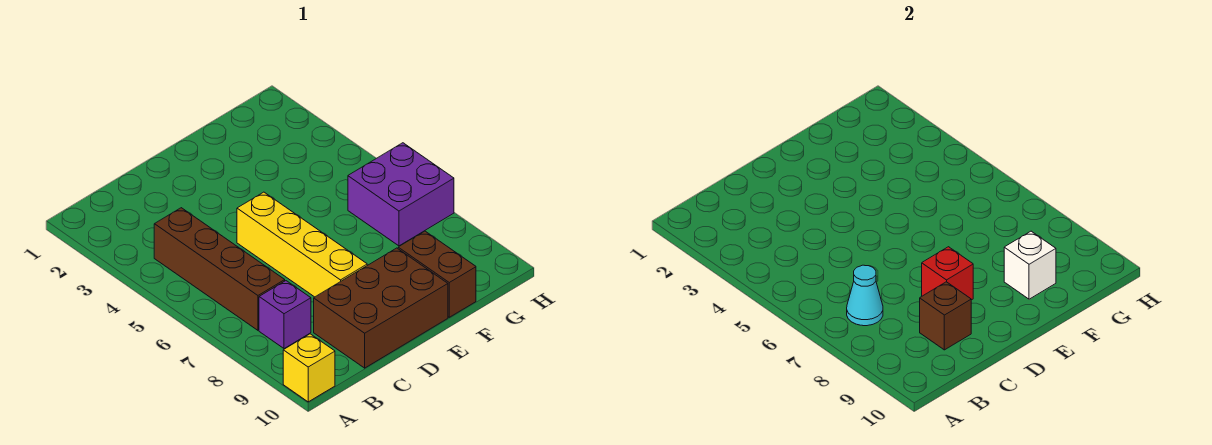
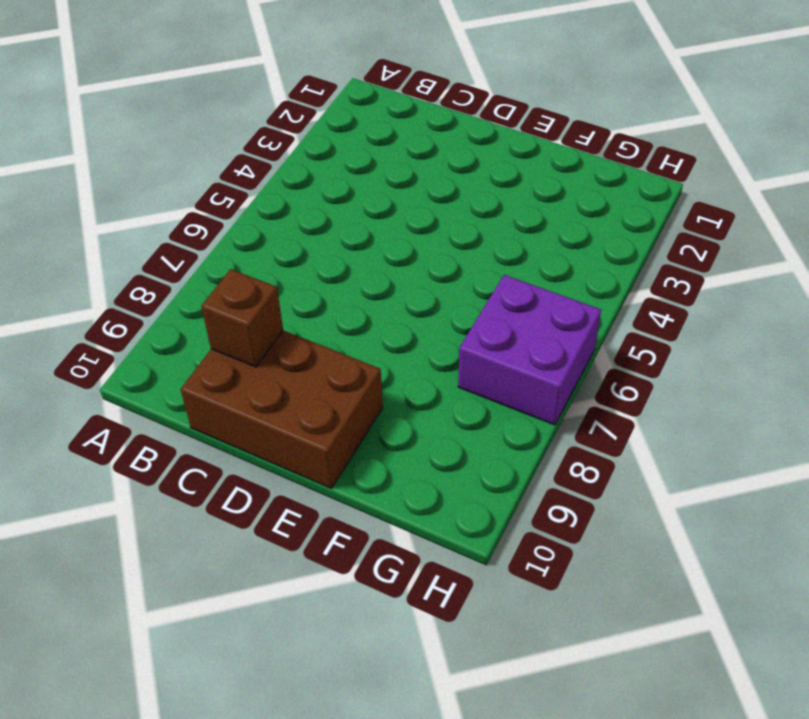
none -> yellow brick A10 level 1
none -> brown brick B4:B7 level 1

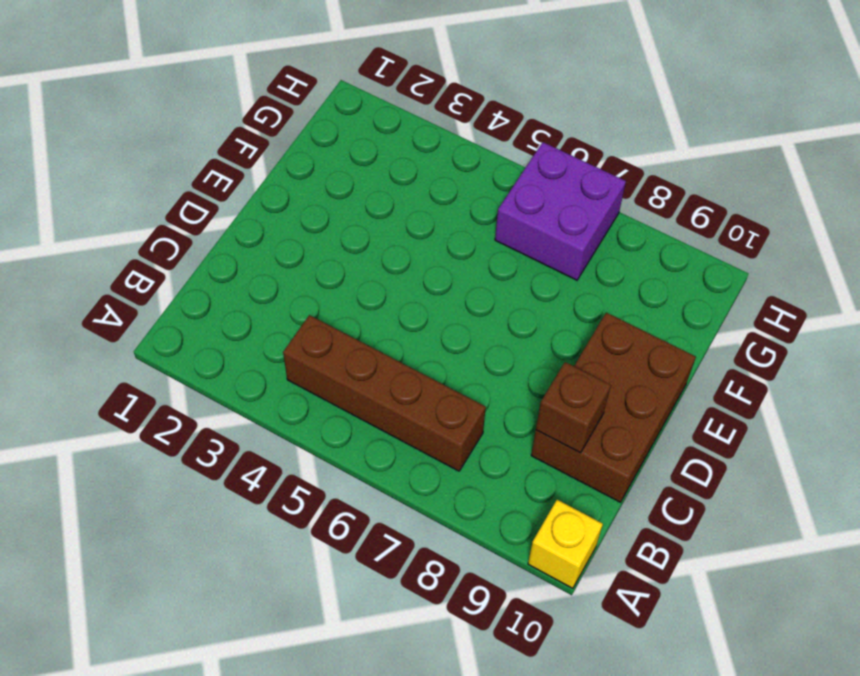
none -> purple brick B8 level 1
none -> yellow brick D5:D8 level 1

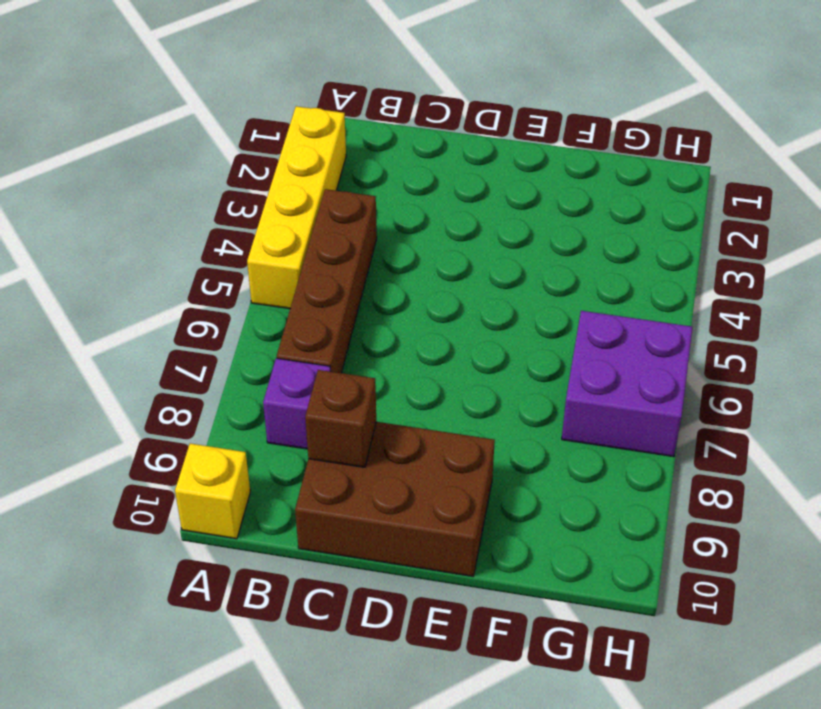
yellow brick A2:A5 level 1 -> yellow brick D5:D8 level 1
none -> brown brick F9:F10 level 1
none -> cyan cone B7 level 2

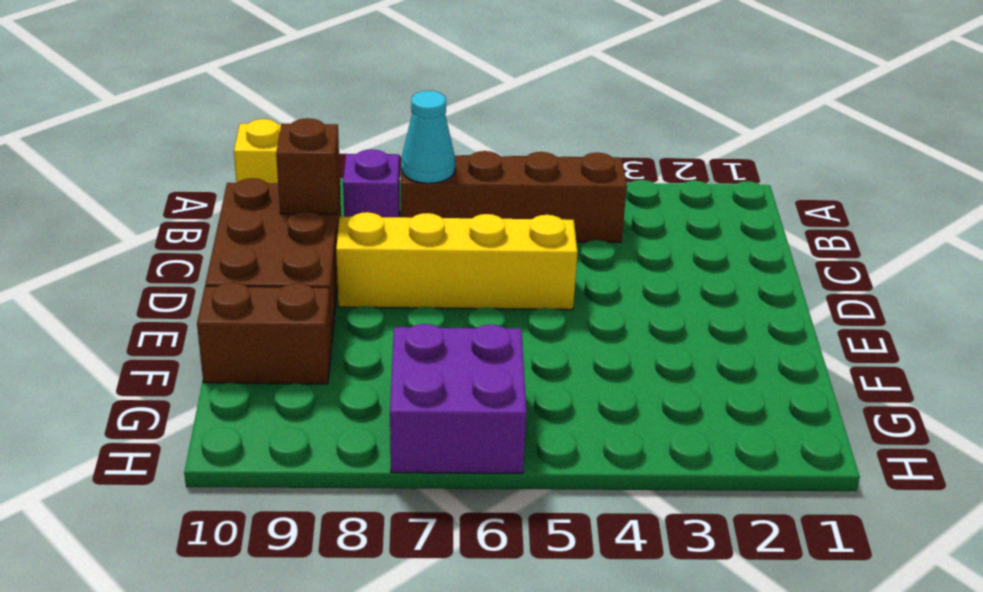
none -> red brick D8 level 2
none -> white brick F9 level 2

